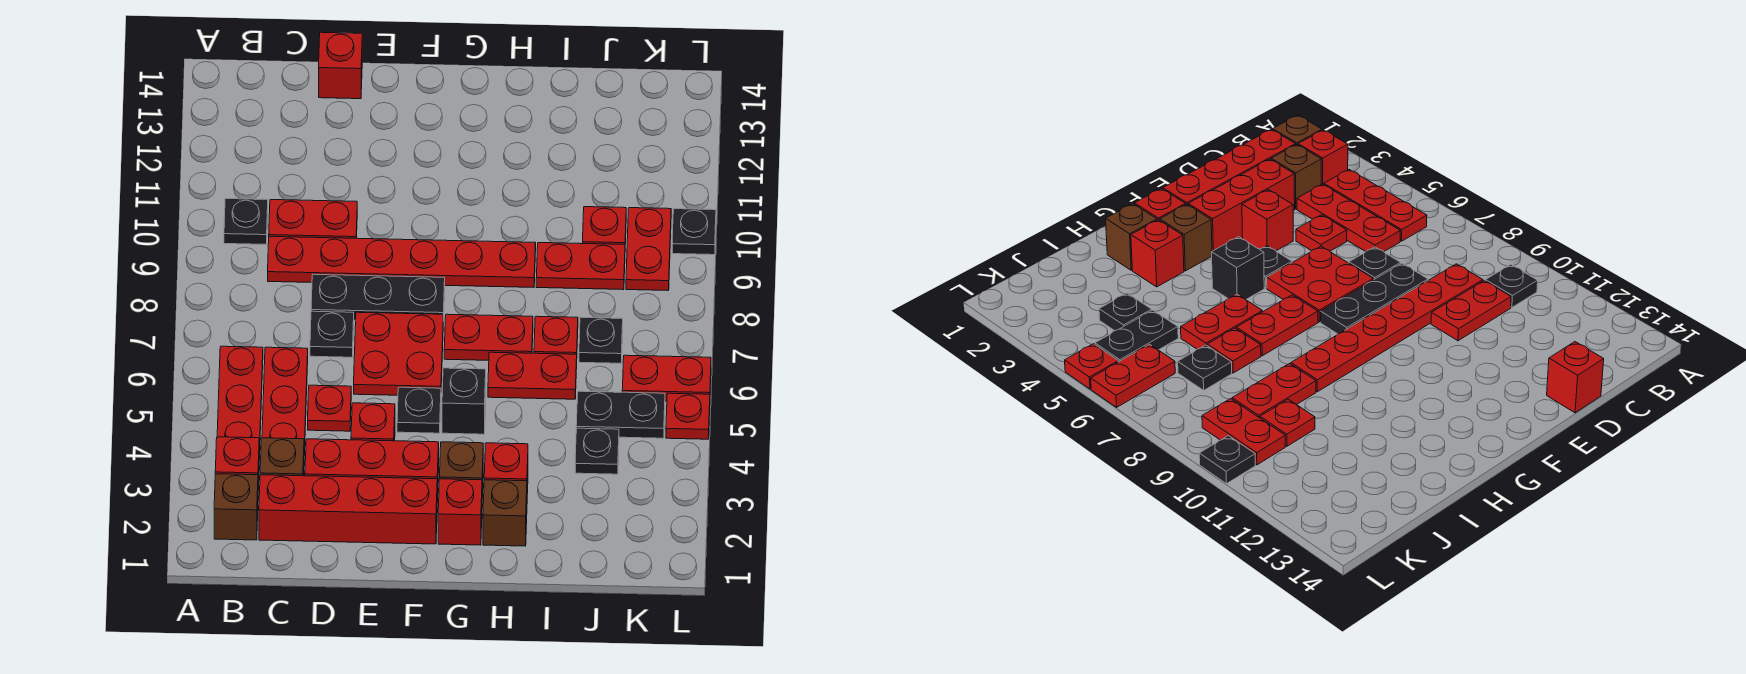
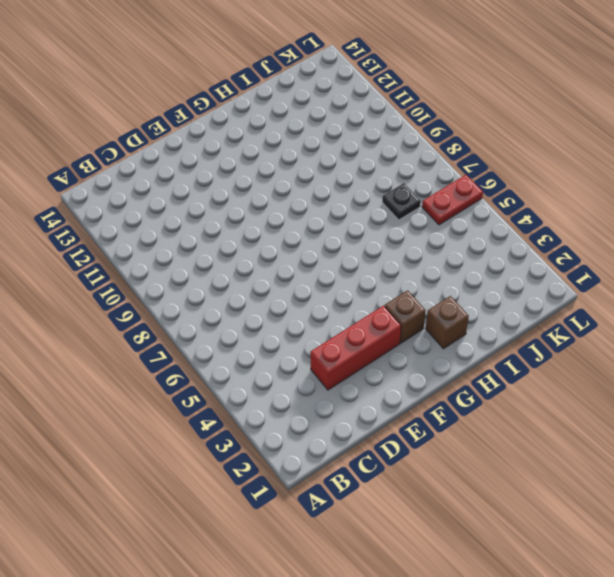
none -> brown brick B2 level 1
none -> red brick B3 level 1
none -> red plate B4:B6 level 1
none -> black plate B10 level 1

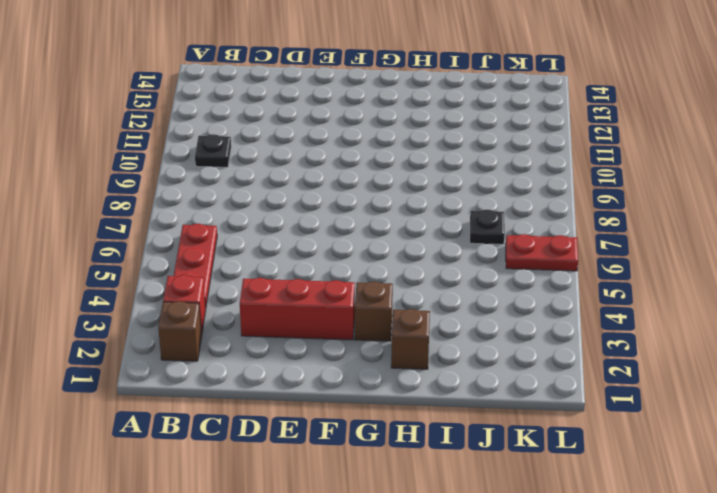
none -> red brick C2:F2 level 1
none -> brown brick C3 level 1
none -> red plate C4:C6 level 1
none -> red plate C9:H9 level 1

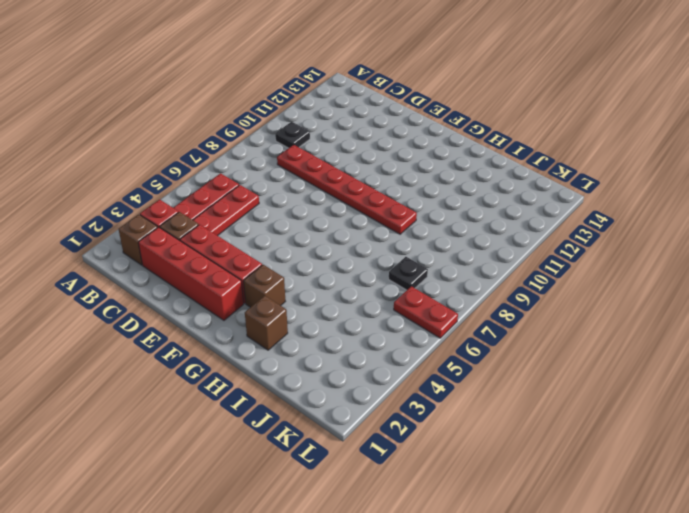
none -> red plate C10:D10 level 1
none -> red plate D5 level 1
none -> black plate D7 level 1
none -> black plate D8:F8 level 1

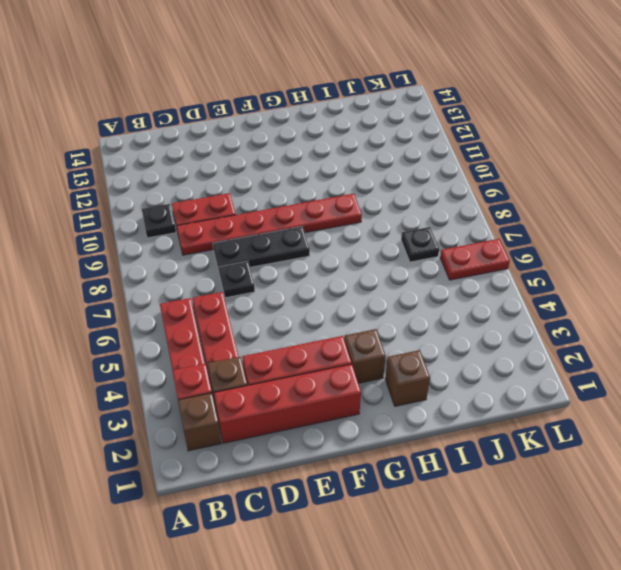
none -> red plate D5 level 1
none -> red brick D14 level 1
none -> red brick E4 level 1
none -> red plate E6:F7 level 1

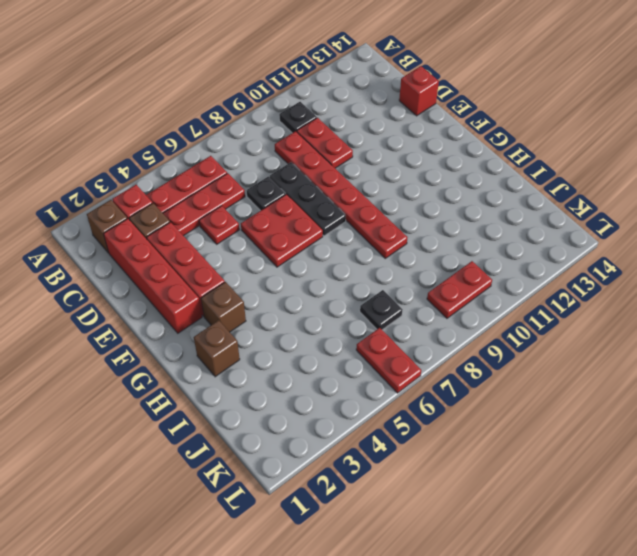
none -> red brick E4 level 1
none -> black plate F5 level 1
none -> red brick G2 level 1
none -> black brick G5 level 1

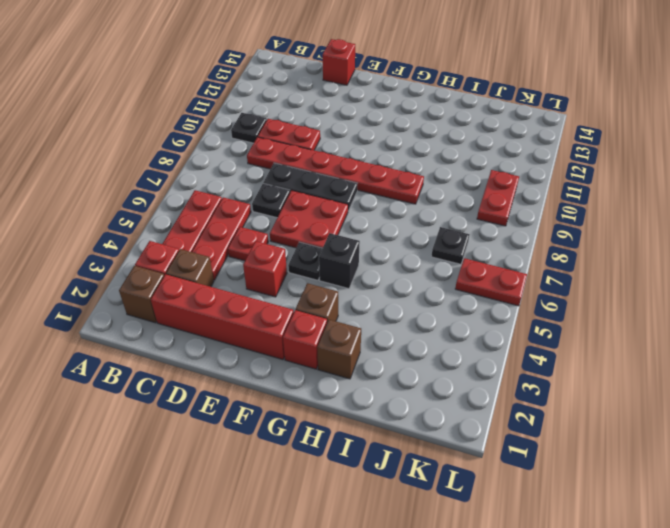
none -> red brick D3:F3 level 1
none -> red plate G7:H7 level 1
none -> red brick H3 level 1
none -> red plate H6:I6 level 1

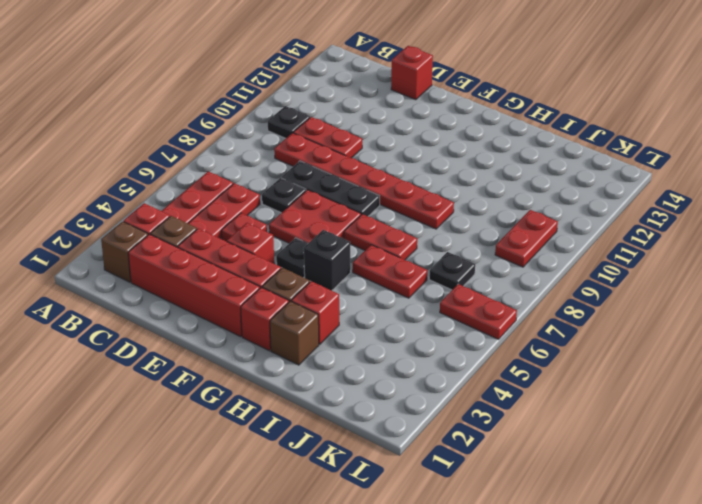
none -> red plate I7 level 1
none -> red plate I9:J9 level 1
none -> black plate J4 level 1
none -> black plate J5:K5 level 1

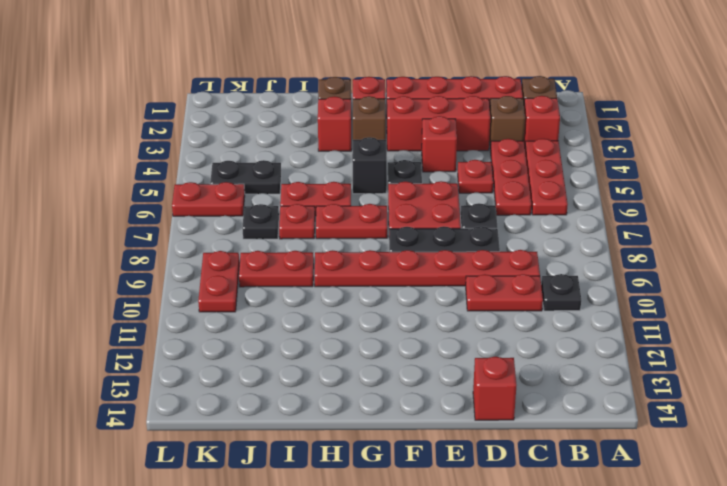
none -> black plate J4 level 1
none -> red plate J10 level 1
none -> red plate L5 level 1
none -> black plate L10 level 1

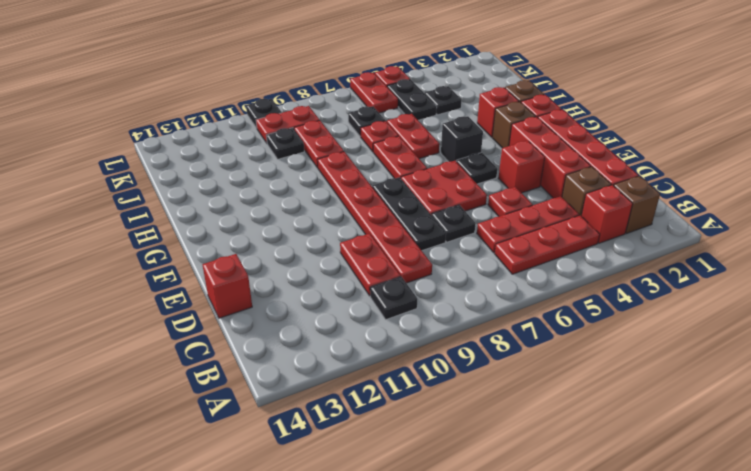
black plate J10 level 1 -> red plate J10 level 1

